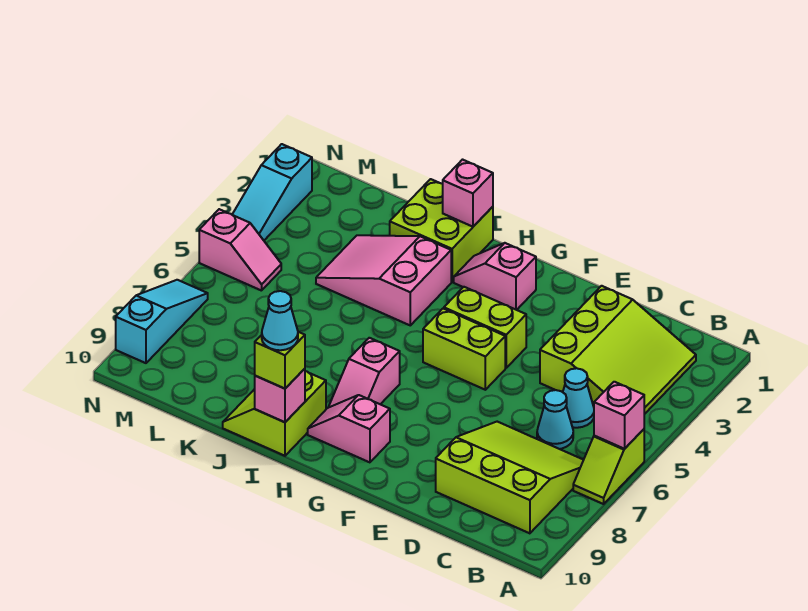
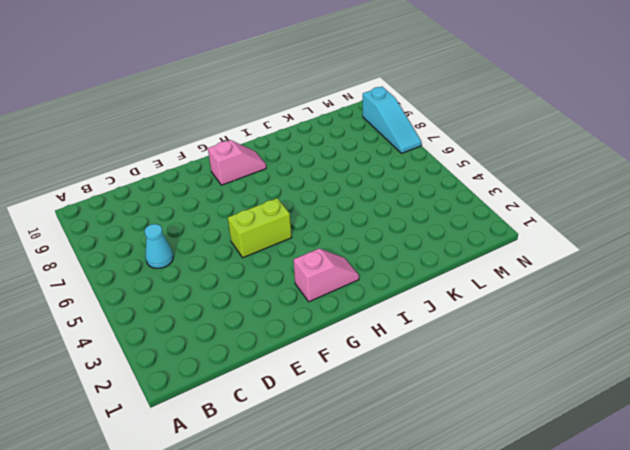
none -> lime slope A6:A7 level 1 top 6
none -> lime slope B2:D4 level 1 top D
none -> lime slope B7:D9 level 1 top 9

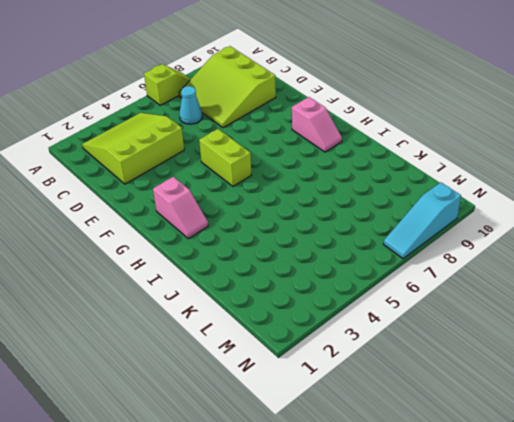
none -> cyan cone C5 level 1
none -> lime brick F4:G4 level 1
none -> pink slope H7:H8 level 1 top 7

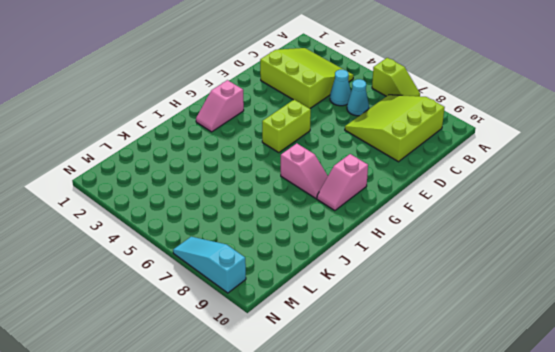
none -> lime brick F4:G4 level 1
none -> lime brick I1:J2 level 1
none -> pink slope I3:K4 level 1 top I

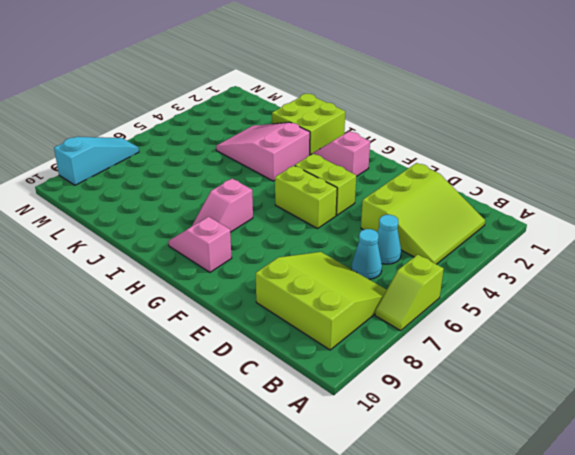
none -> lime slope I9:J10 level 1 top I
none -> pink slope M5:N5 level 1 top N
none -> cyan slope N2:N4 level 1 top 2

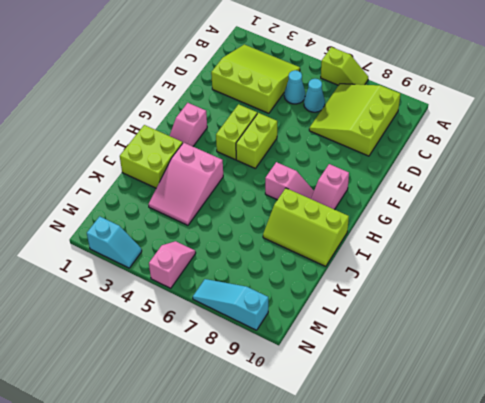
lime slope I8:J10 level 1 top I -> lime slope I9:J10 level 1 top I
cyan slope N2:N3 level 1 top 2 -> cyan slope N2:N4 level 1 top 2
none -> pink brick A6 level 2
none -> pink brick I1 level 2
none -> pink brick I10 level 2

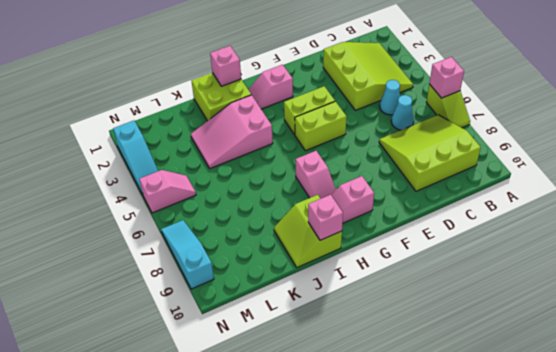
none -> lime brick I10 level 3
none -> cyan cone I10 level 4

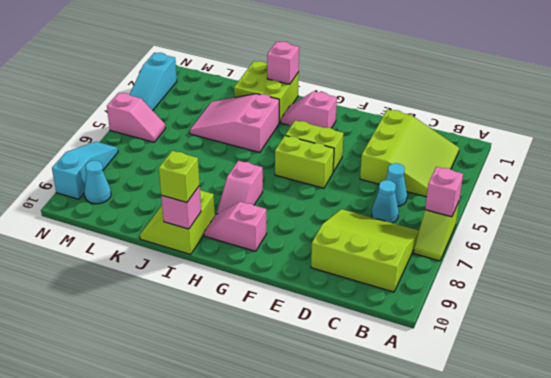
cyan cone M9 level 1 -> cyan cone I10 level 4

